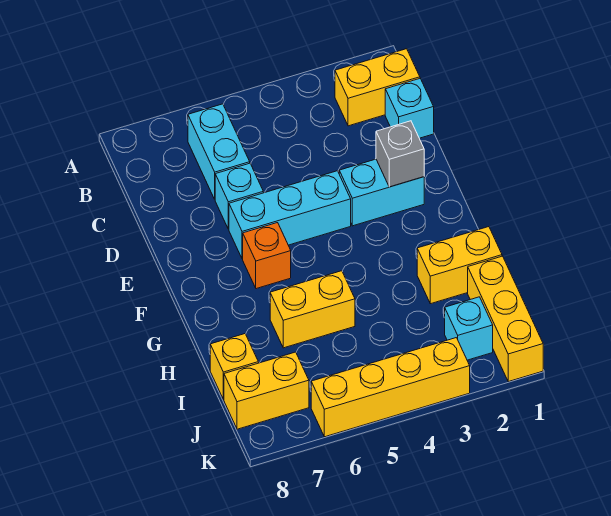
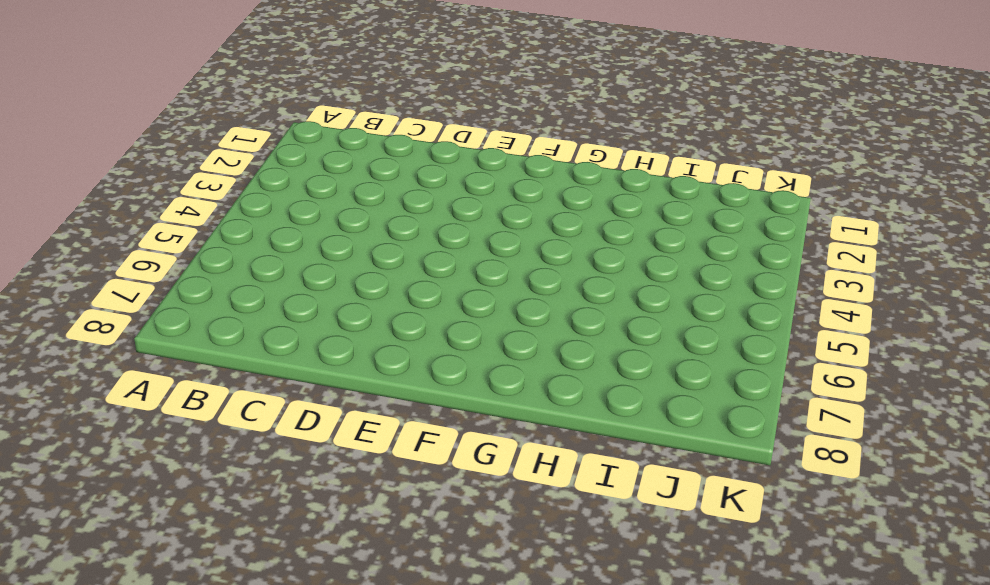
none -> yellow brick B1:B2 level 1
none -> cyan brick B6:C6 level 1
none -> cyan brick C1 level 1

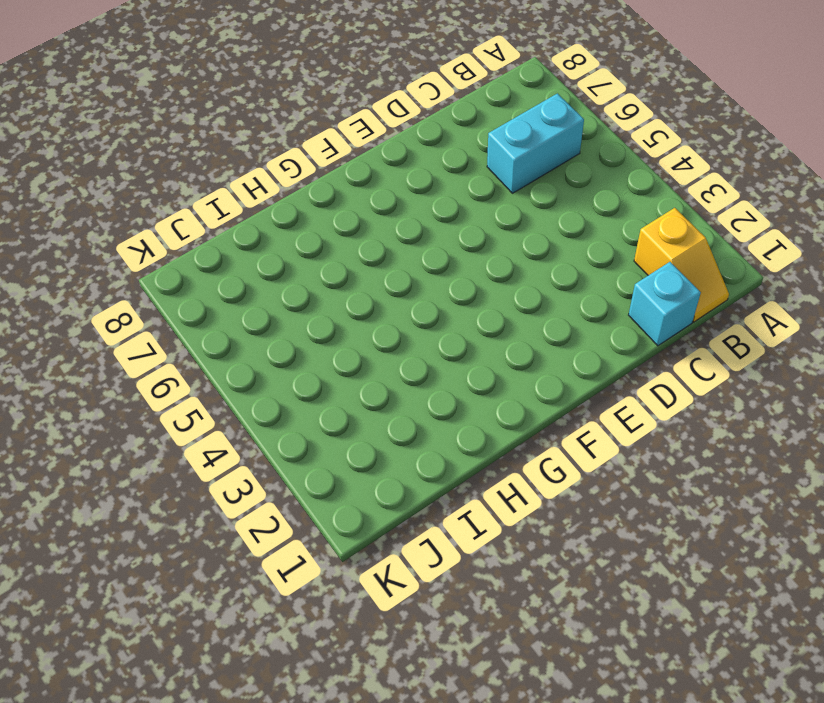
yellow slope B1:B2 level 1 top 2 -> yellow brick B1:B2 level 1
none -> cyan brick D6 level 1
none -> cyan brick E2:E3 level 1
none -> cyan brick E4:E6 level 1

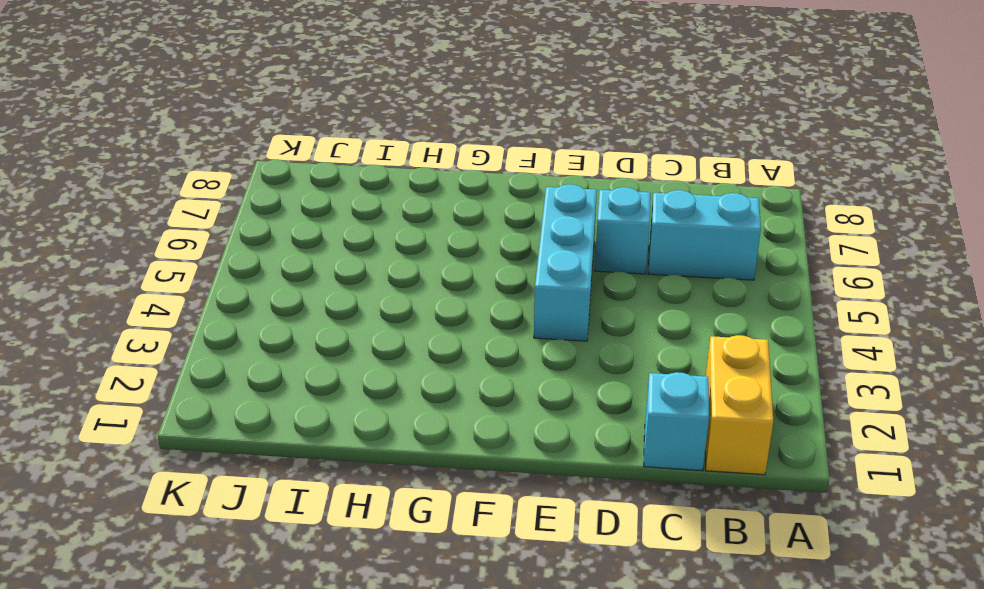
none -> cyan brick E2:E3 level 1
none -> orange brick F6 level 1
none -> yellow brick H1:H2 level 1

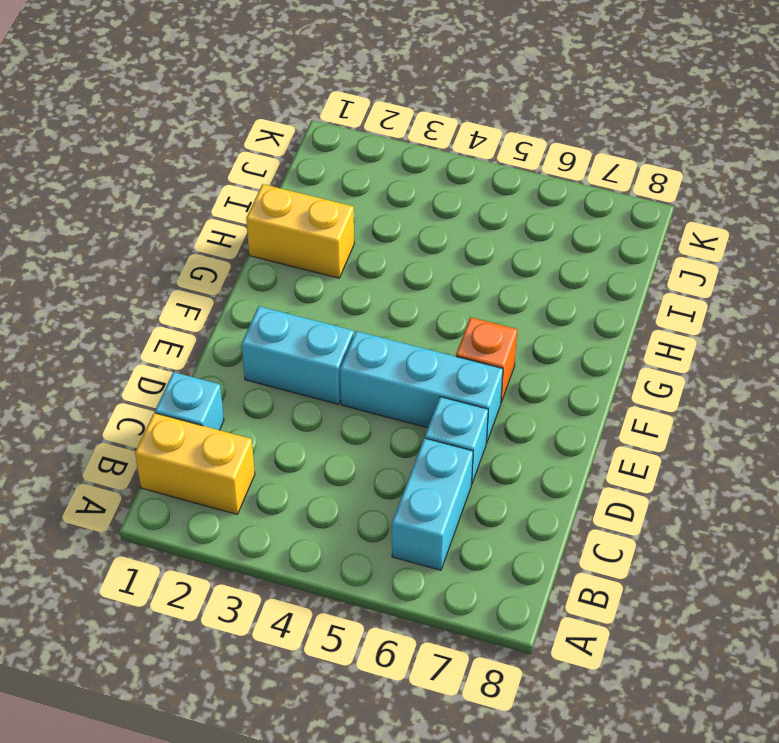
none -> yellow brick H5:H6 level 1
none -> yellow brick I1:K1 level 1
none -> yellow brick I8 level 1

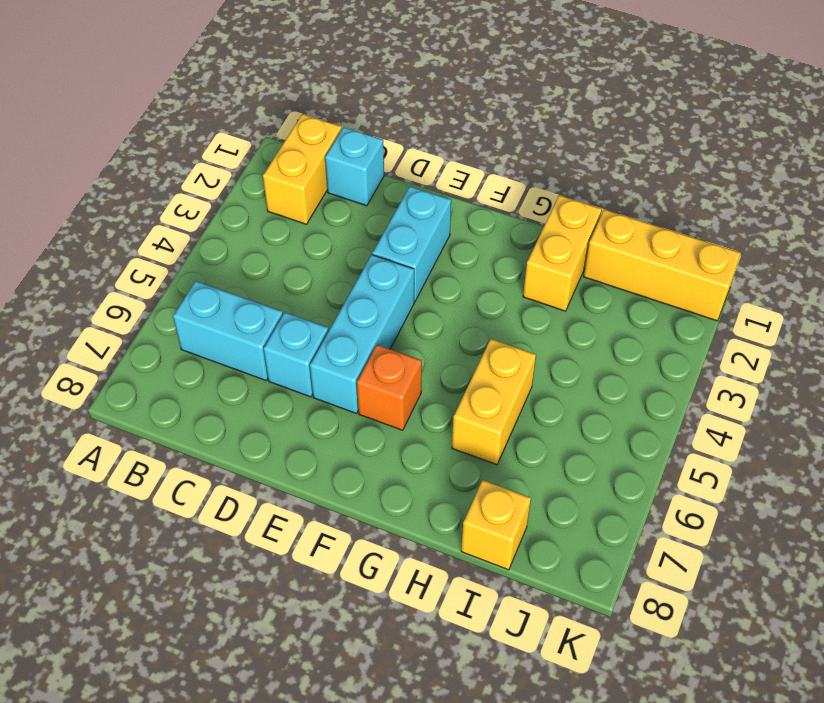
none -> cyan brick J2 level 1
none -> yellow brick J7:J8 level 1
none -> yellow brick K3:K6 level 1

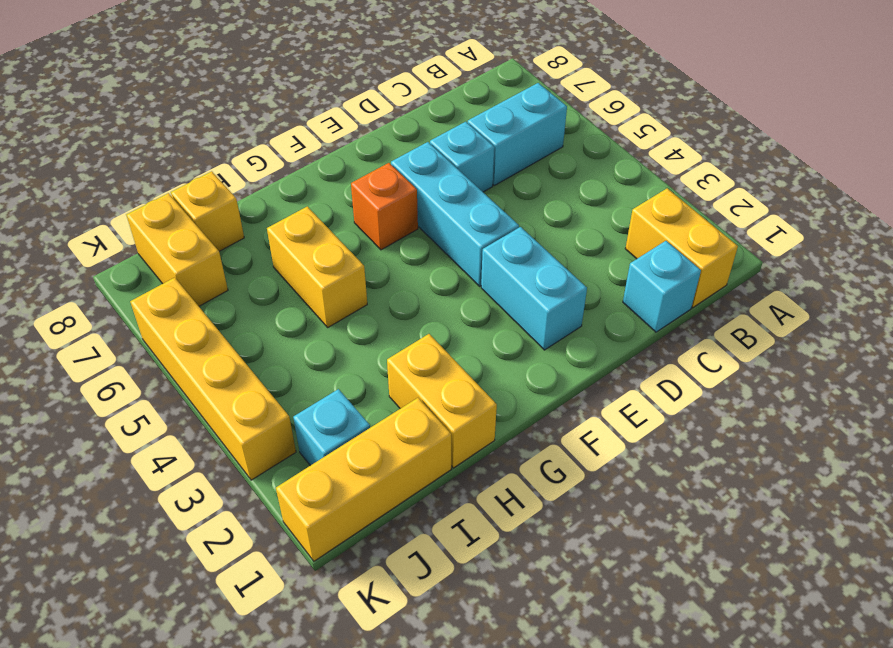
none -> grey brick E2 level 2

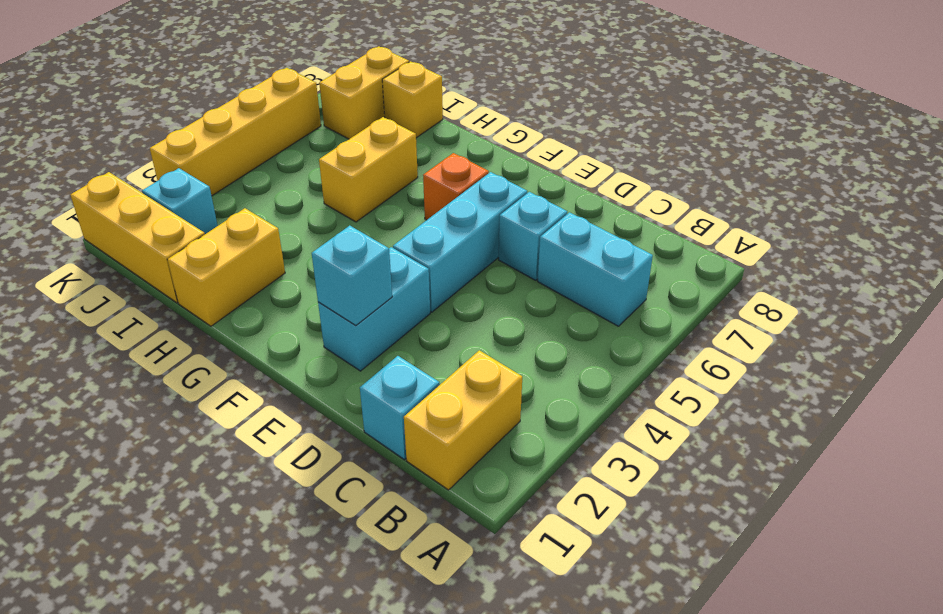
cyan brick E2 level 2 -> grey brick E2 level 2

